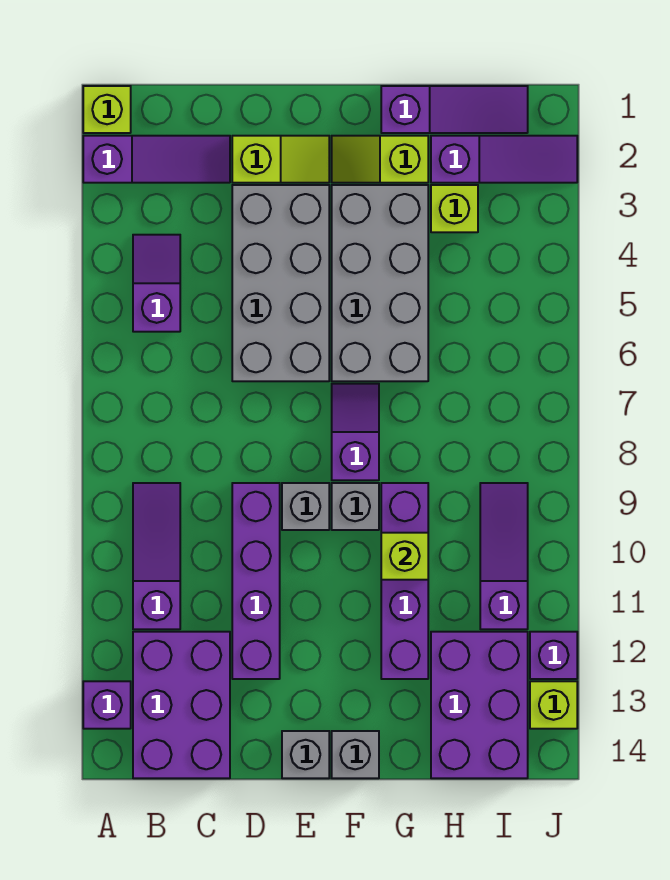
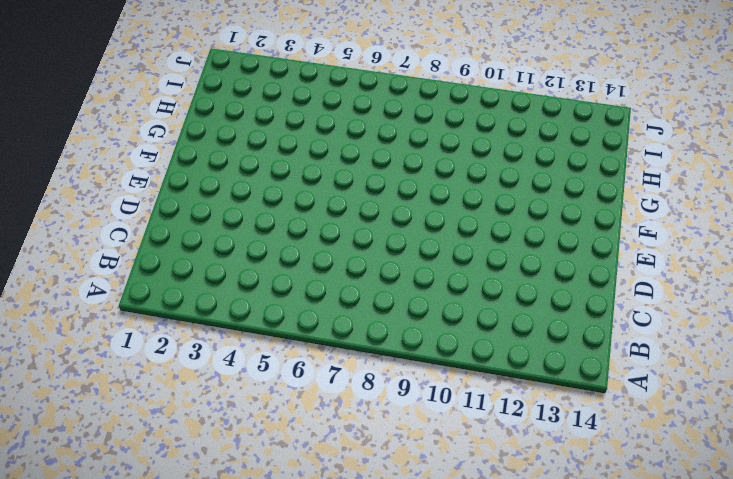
none -> lime brick A1 level 1
none -> purple slope A2:C2 level 1 top A
none -> purple brick A13 level 1

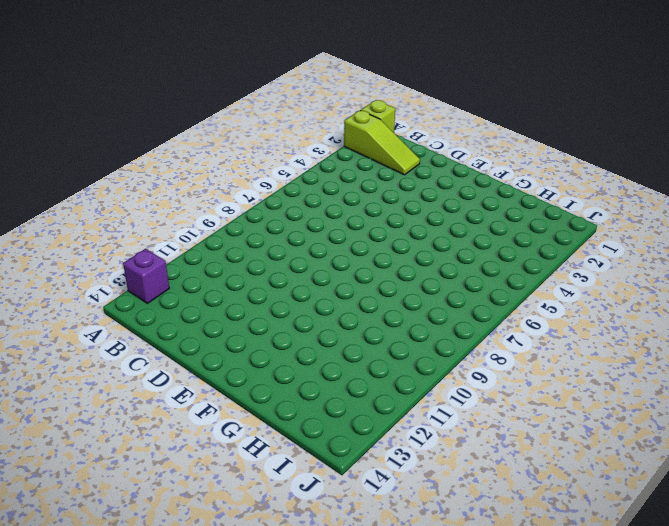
lime slope A2:C2 level 1 top A -> purple slope A2:C2 level 1 top A
none -> purple slope B4:B5 level 1 top 5
none -> purple slope B9:B11 level 1 top 11
none -> purple brick B12:C14 level 1

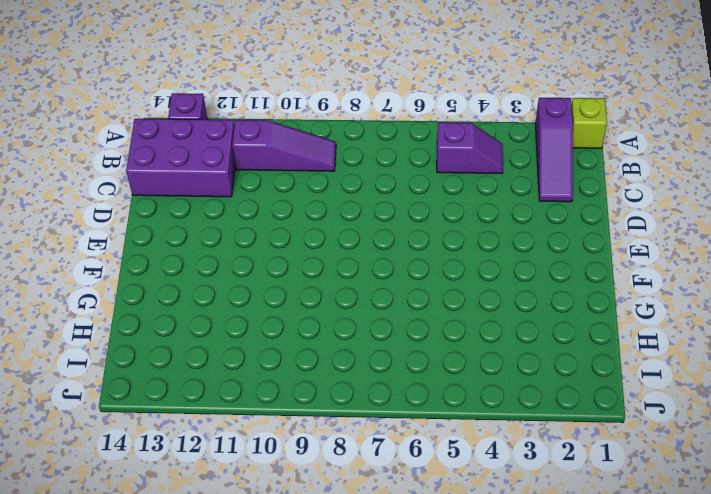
none -> lime slope D2:E2 level 1 top D
none -> grey brick D3:E6 level 1
none -> purple brick D9:D12 level 1

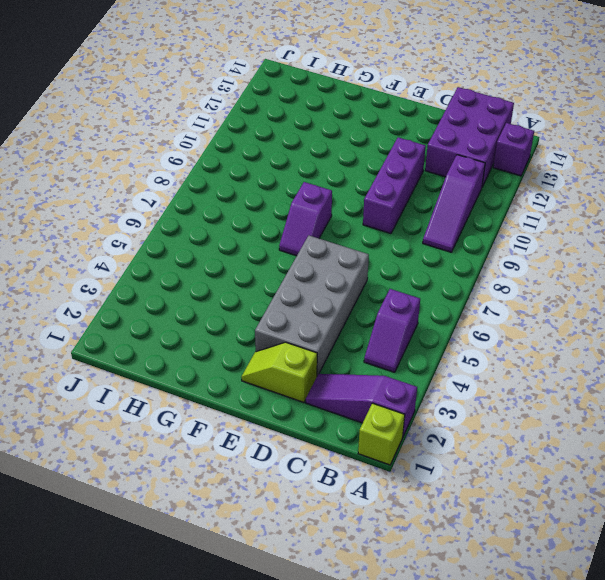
purple brick D9:D11 level 1 -> purple brick D9:D12 level 1
none -> grey brick E9 level 1
none -> grey brick E14 level 1
none -> lime slope F2:G2 level 1 top G

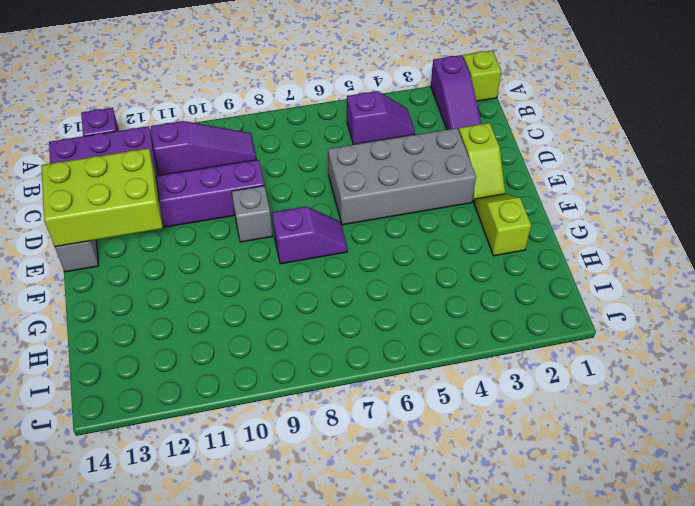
lime brick D12:E14 level 2 -> none
none -> grey brick F3:G6 level 1
none -> grey brick F9 level 1
none -> grey brick F14 level 1

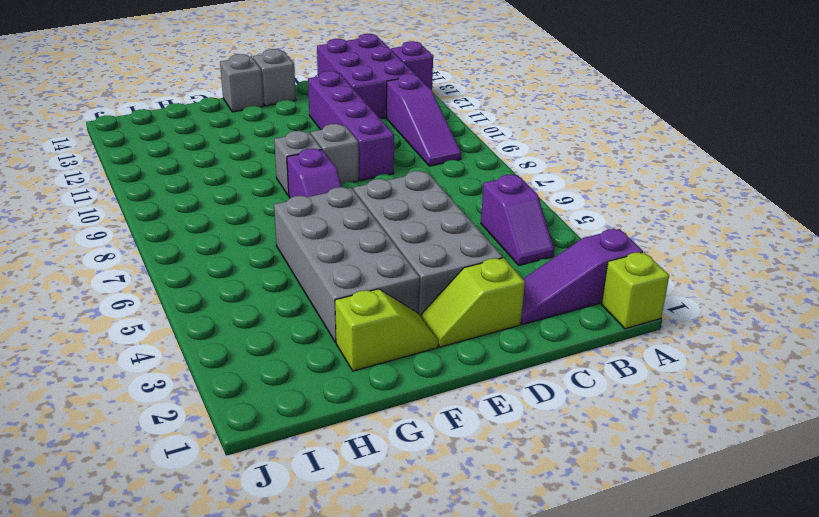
none -> purple slope G1:I1 level 1 top G
none -> purple brick G9:G12 level 1
none -> purple slope H2:J2 level 1 top H

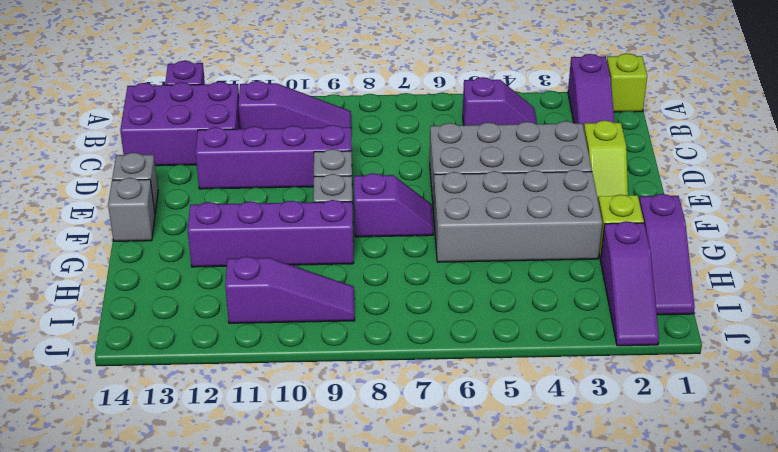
none -> lime brick H3 level 1
none -> purple brick H12:I14 level 1
none -> purple brick J12 level 1

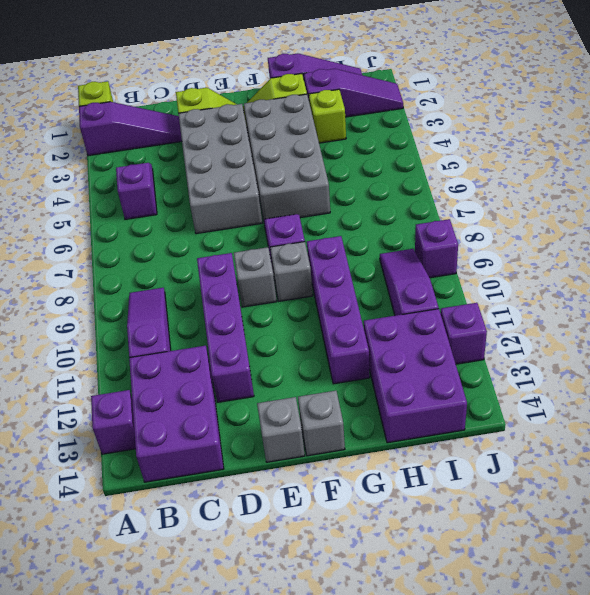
purple brick J9 level 1 -> none
none -> lime brick J13 level 1
none -> lime brick G10 level 2

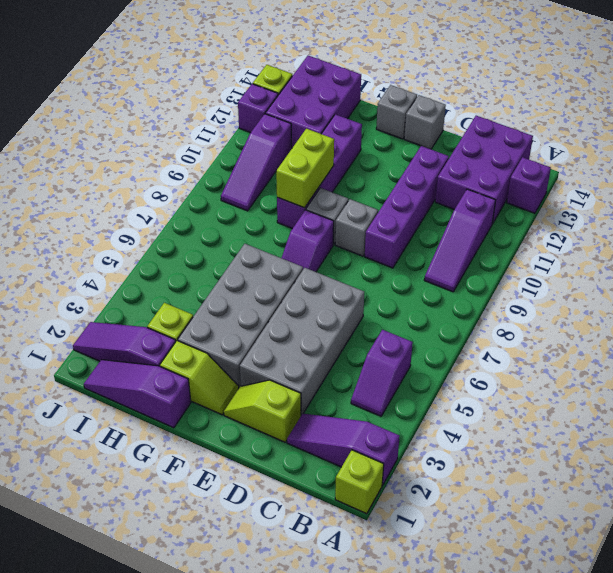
lime brick G9:G10 level 2 -> lime brick G10 level 2

